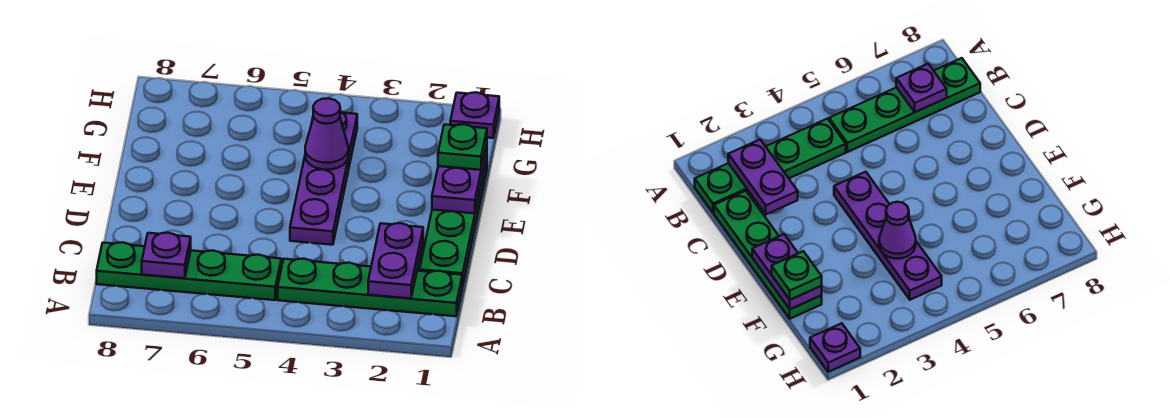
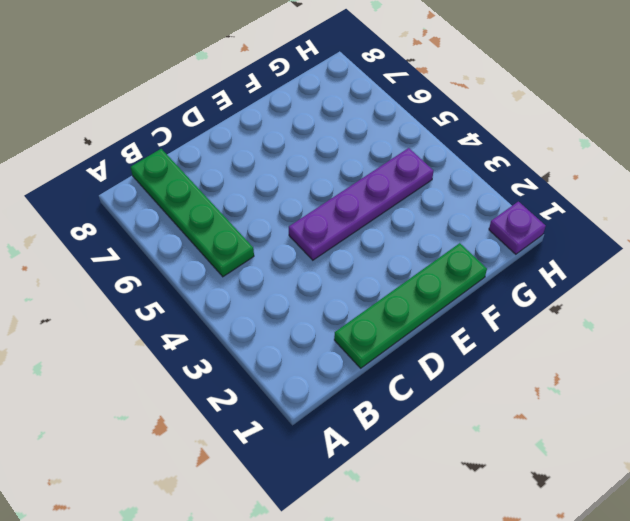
none -> green plate B1:B4 level 1
none -> purple plate B2:C2 level 2

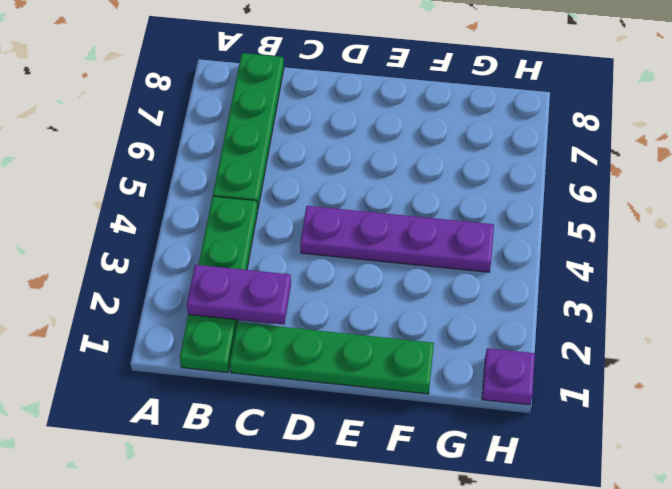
none -> purple plate B7 level 2
none -> purple plate E1:F1 level 2

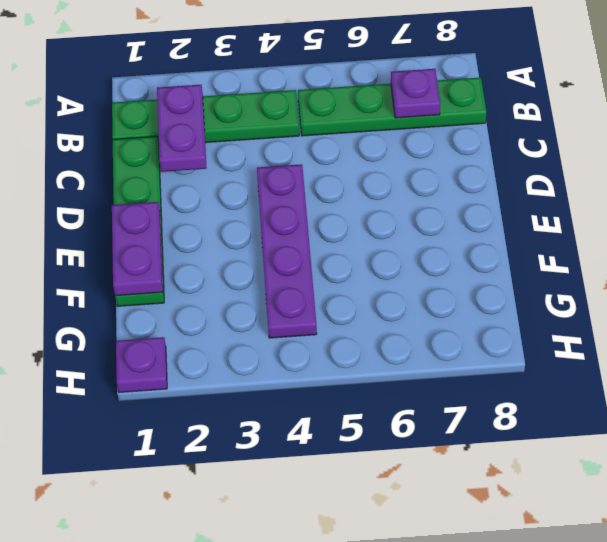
none -> purple cone F4 level 2
none -> green plate F1 level 3

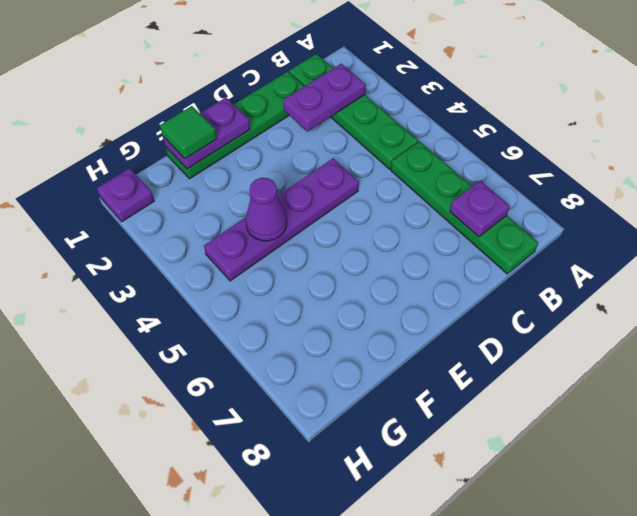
green tile F1 level 3 -> green plate F1 level 3

